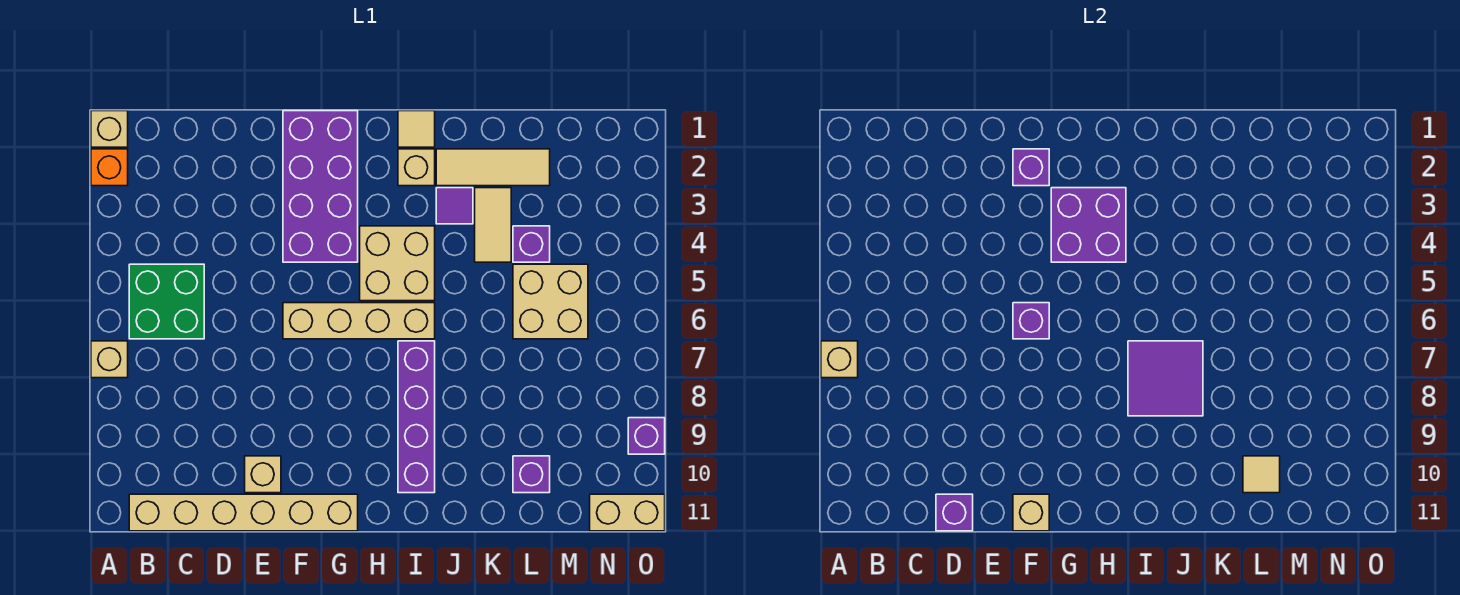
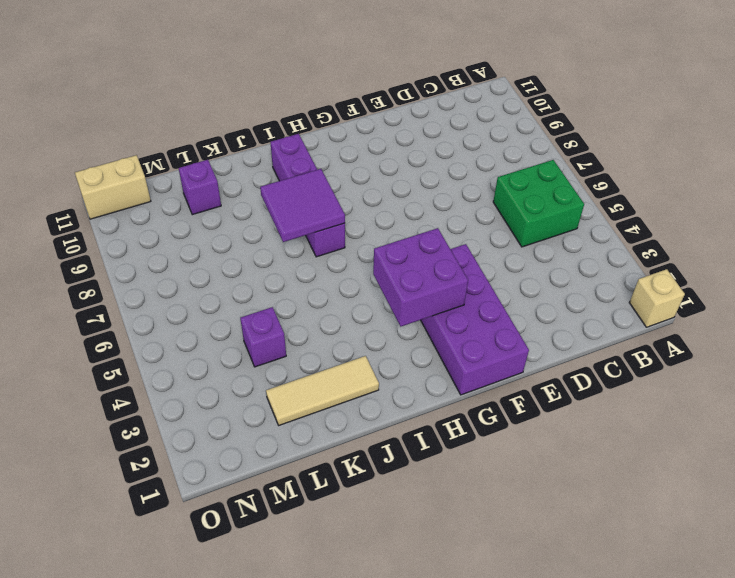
none -> orange brick A2 level 1
none -> tan brick A7 level 1
none -> tan brick B11:G11 level 1

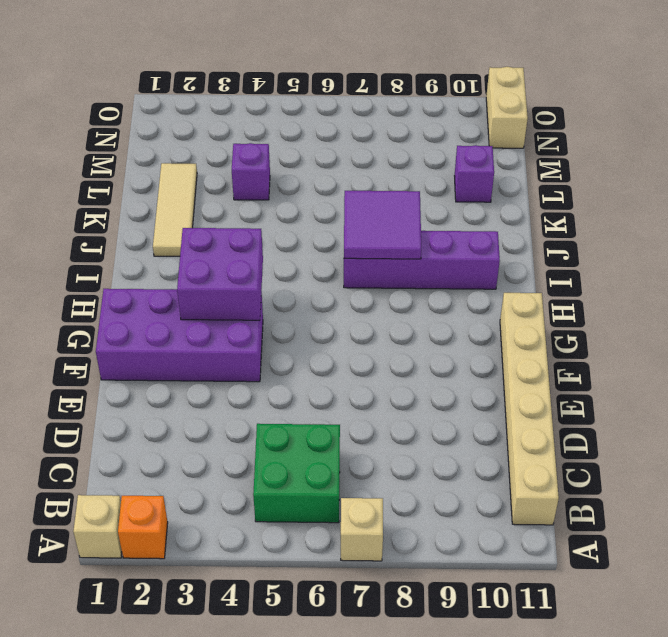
none -> tan brick E10 level 1
none -> tan brick F6:I6 level 1
none -> tan brick H4:I5 level 1

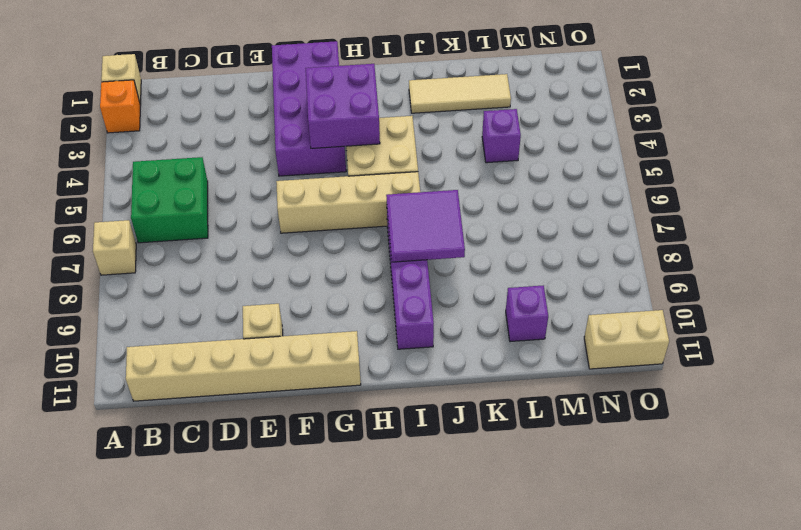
none -> tan tile I1 level 1
none -> tan brick I2 level 1
none -> purple tile J3 level 1

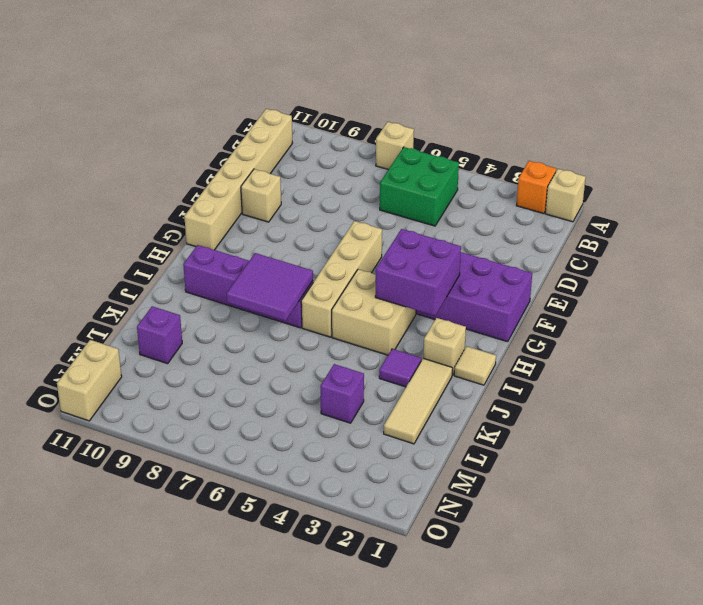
none -> tan tile K3:K4 level 1
none -> tan brick L5:M6 level 1
none -> purple brick O9 level 1

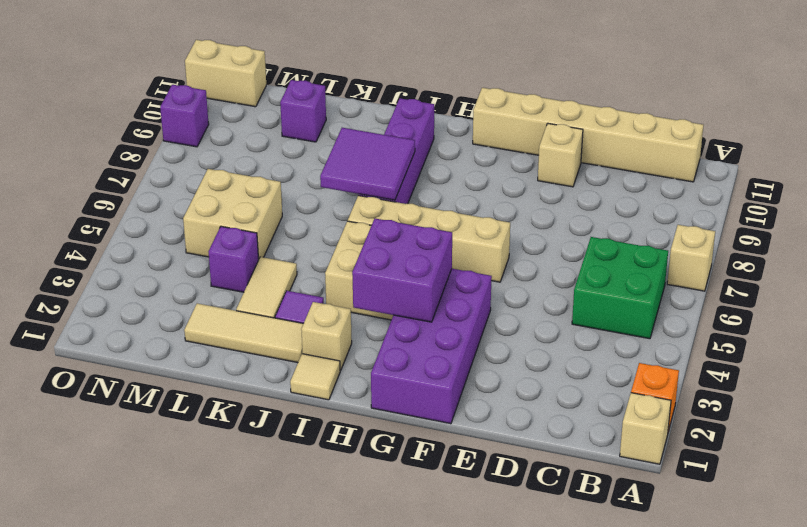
none -> tan brick A7 level 2
none -> purple brick D11 level 2
none -> purple brick F2 level 2

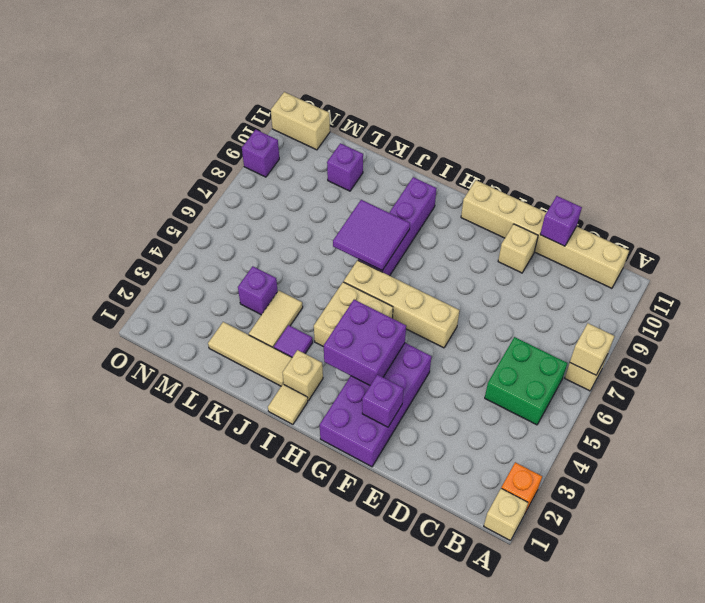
none -> tan brick L5:M6 level 1
none -> purple brick F6 level 2
none -> tan brick F11 level 2

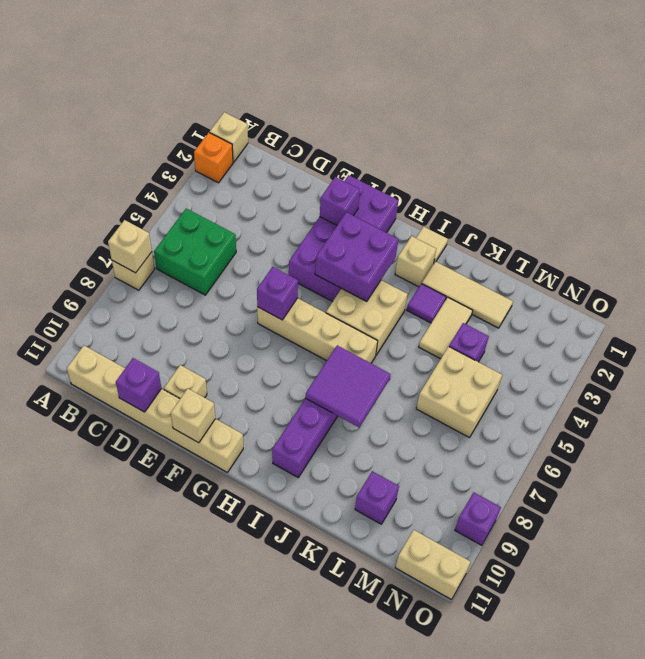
none -> tan tile L10 level 2

